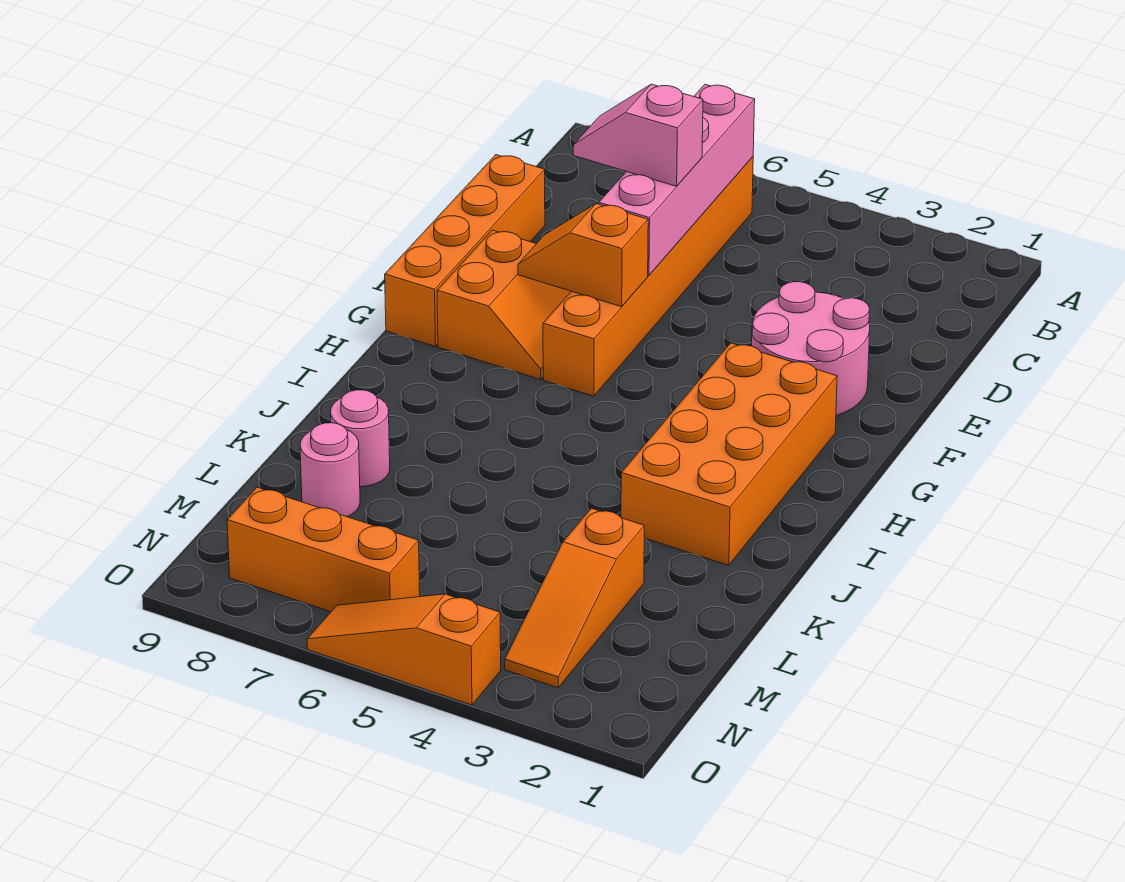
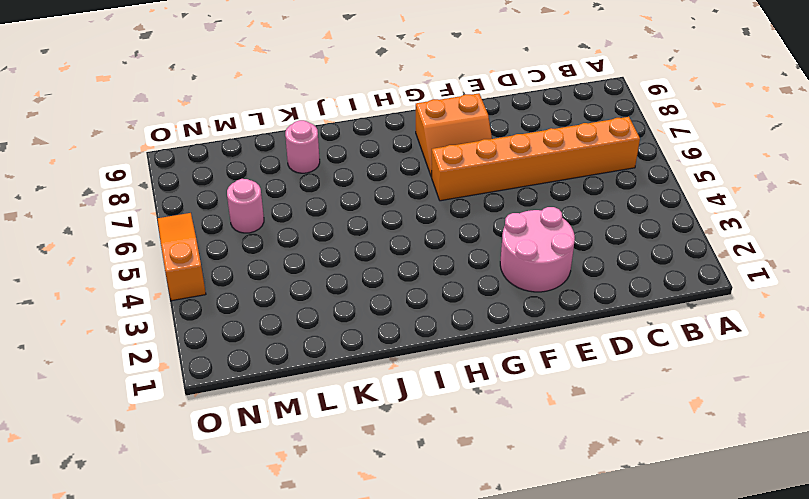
pink round brick M6 level 1 -> pink round brick L8 level 1
none -> orange brick D9:G9 level 1
none -> orange brick G2:J3 level 1
none -> orange slope L3:N3 level 1 top L

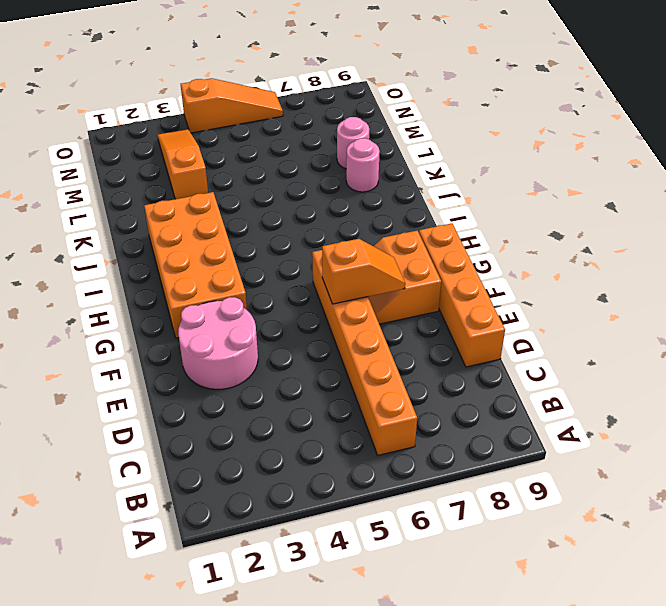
none -> orange brick N6:N8 level 1
none -> pink brick B6:E6 level 2
none -> pink slope D6:D7 level 3 top 6

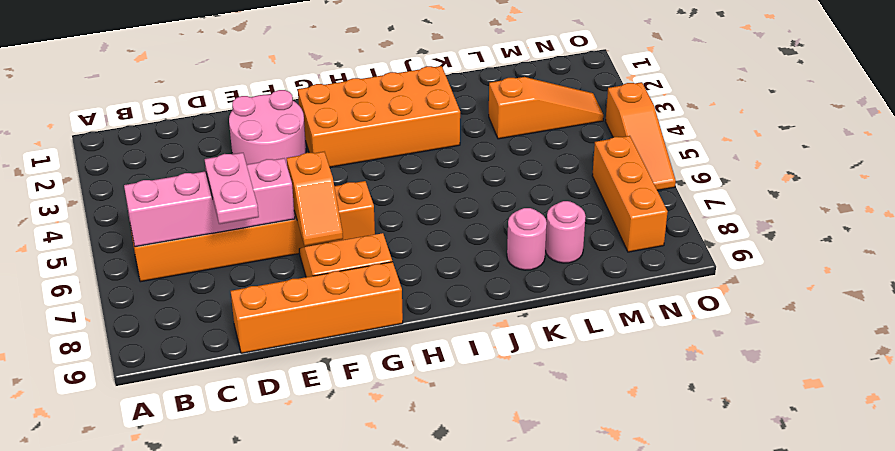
pink plate D6:D7 level 3 -> pink slope D6:D7 level 3 top 6

